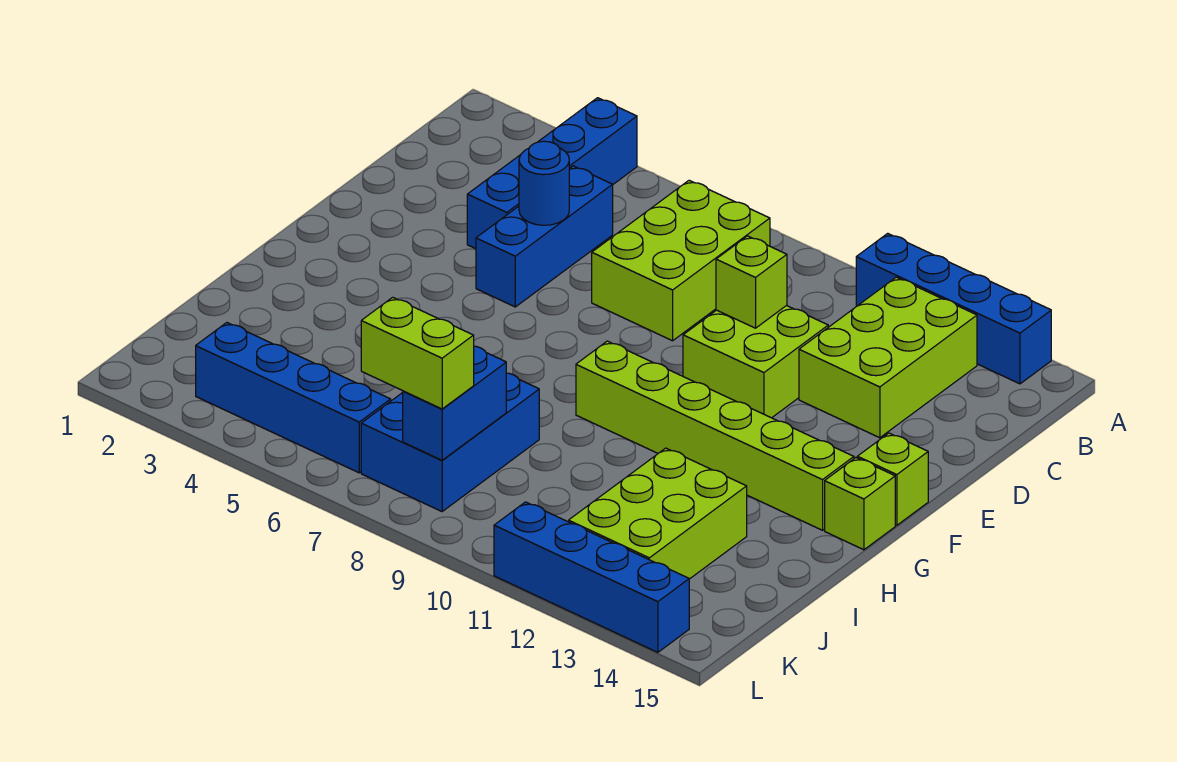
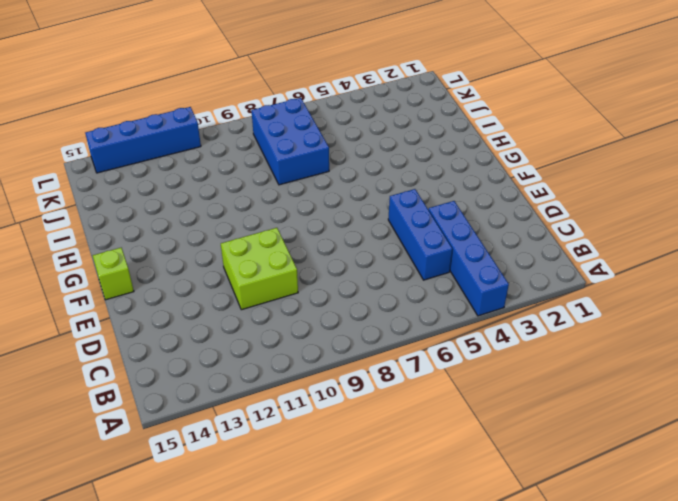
none -> blue brick A11:A14 level 1
none -> lime brick B7:D8 level 1
none -> lime brick B12:D13 level 1

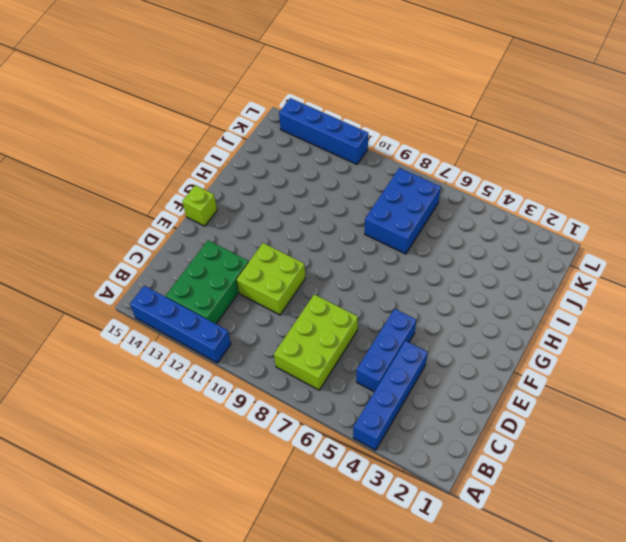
green brick B12:D13 level 1 -> lime brick B12:D13 level 1
none -> lime brick G9:G14 level 1
none -> lime brick G15 level 1
none -> lime brick I12:K13 level 1

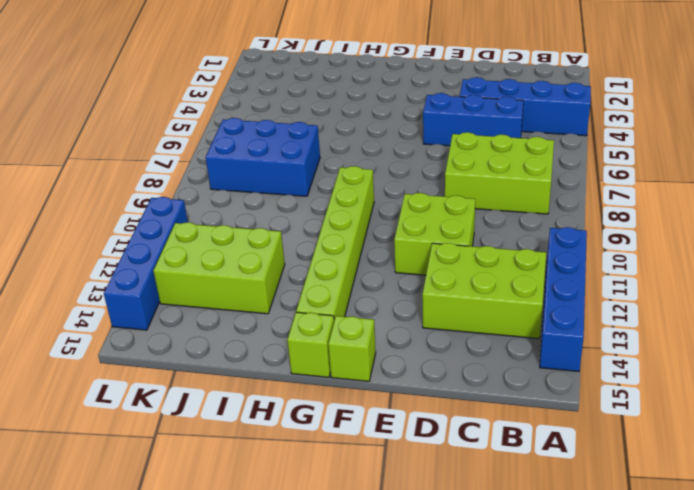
none -> blue brick K3:K6 level 1
none -> blue round brick D5 level 2
none -> lime brick D10 level 2

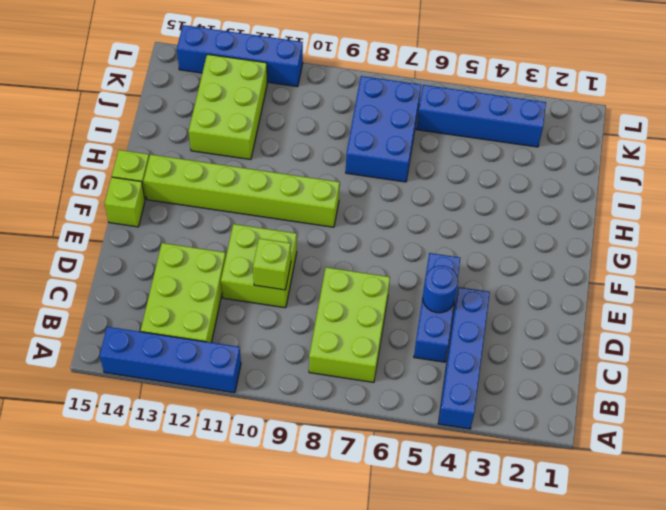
none -> blue brick J8:K8 level 2
none -> lime brick K7:K8 level 3

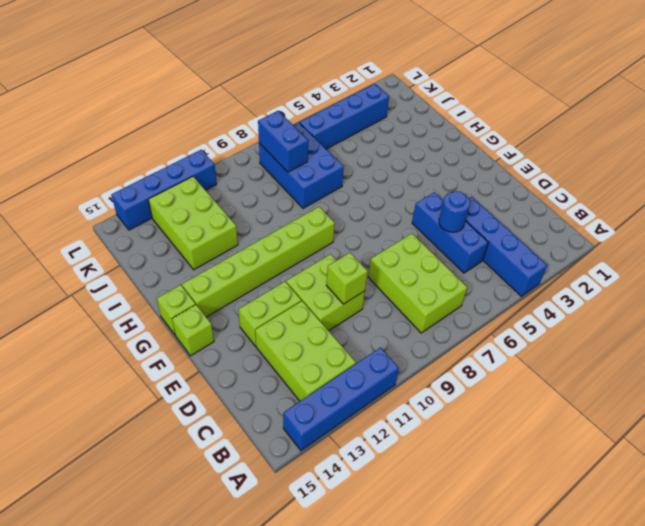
lime brick E12:E13 level 1 -> lime brick K7:K8 level 3

